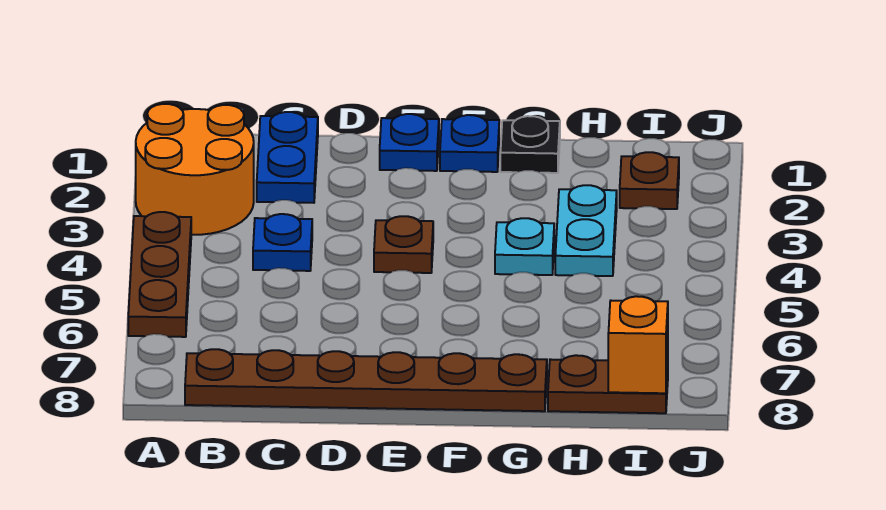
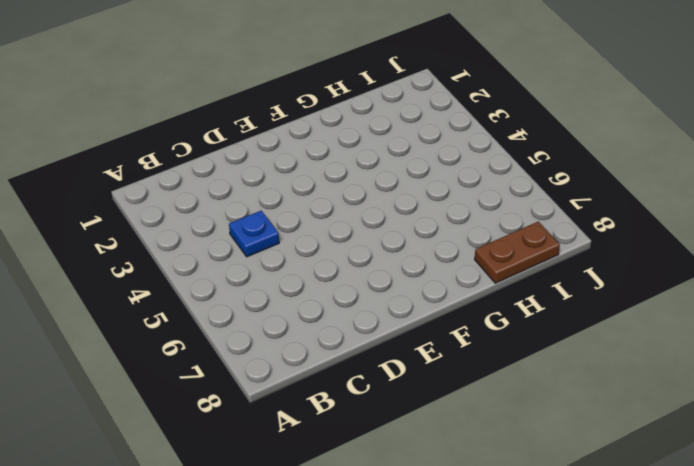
none -> orange round brick A2:B3 level 1
none -> brown plate A4:A6 level 1
none -> brown plate B8:G8 level 1

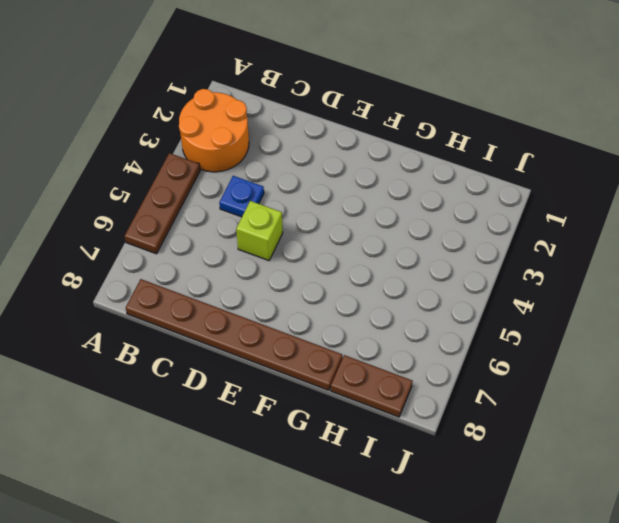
lime brick D5 level 1 -> none
none -> blue plate C1:C2 level 1
none -> blue plate E1 level 1
none -> brown plate E4 level 1

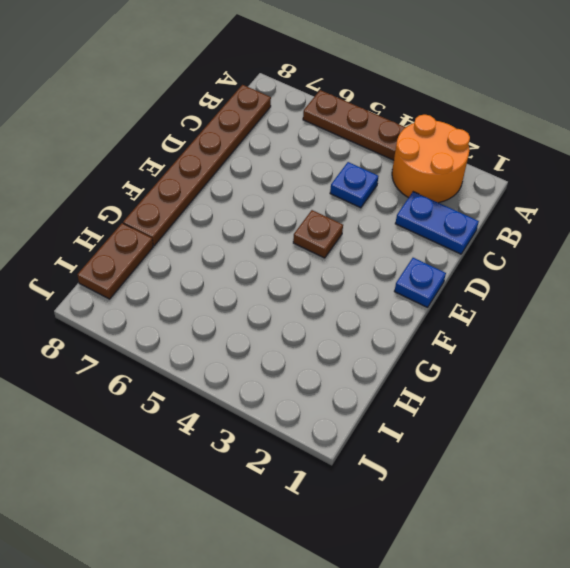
none -> blue plate F1 level 1
none -> black plate G1 level 1
none -> cyan plate G4 level 1

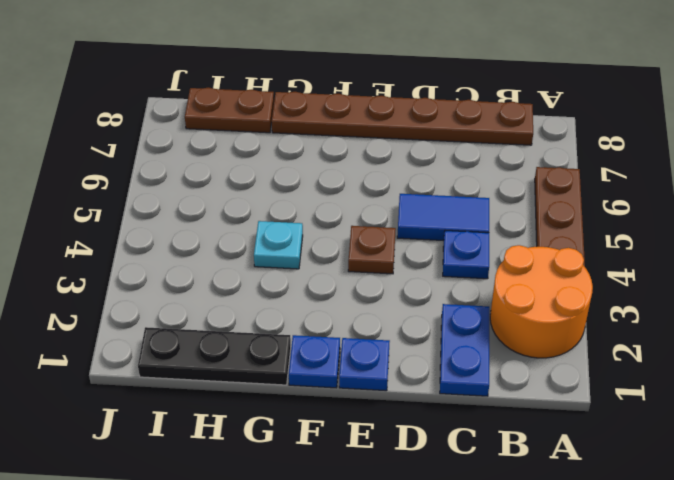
blue tile C5:D5 level 1 -> none
black plate G1:I1 level 1 -> black plate G1 level 1
none -> cyan plate H3:H4 level 1
none -> brown plate I2 level 1
none -> orange brick I8 level 2

